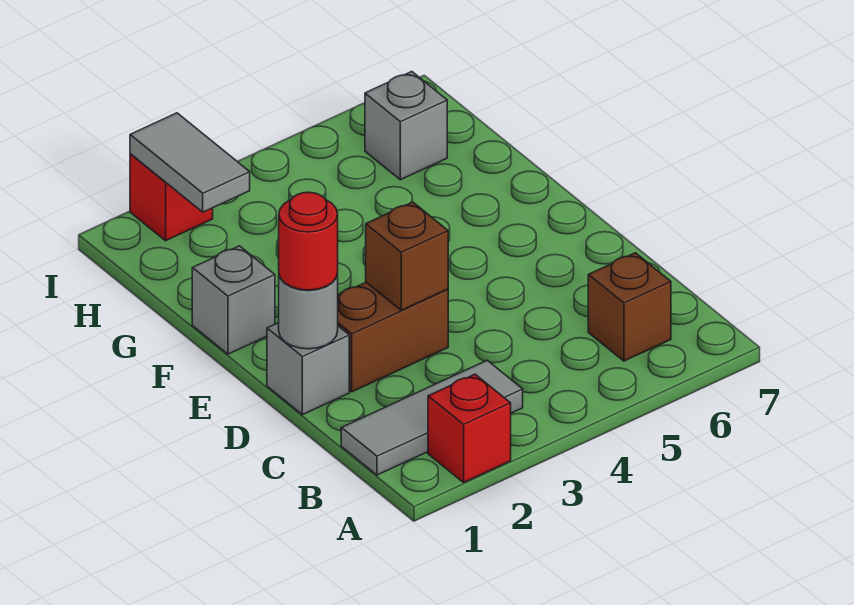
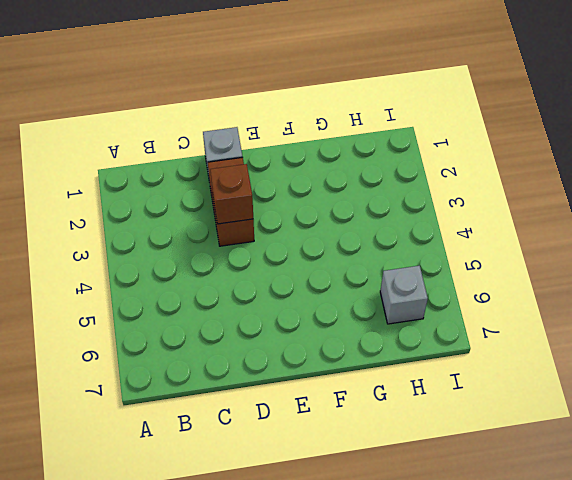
none -> red brick A2 level 1
none -> grey tile B1:B3 level 1
none -> brown brick B6 level 1

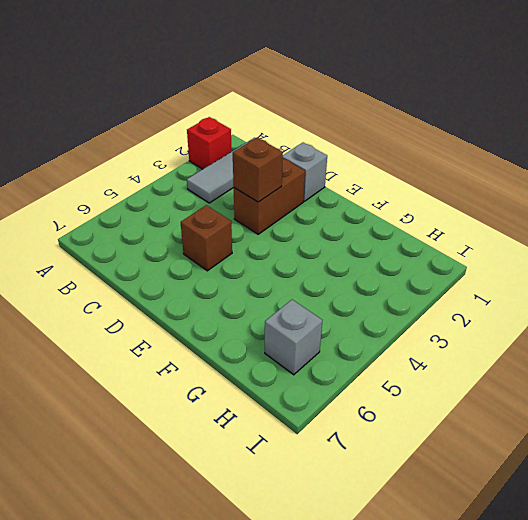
brown brick D5 level 1 -> brown brick B6 level 1
none -> grey brick F1 level 1
none -> red brick I2 level 1
none -> grey round brick D1 level 2

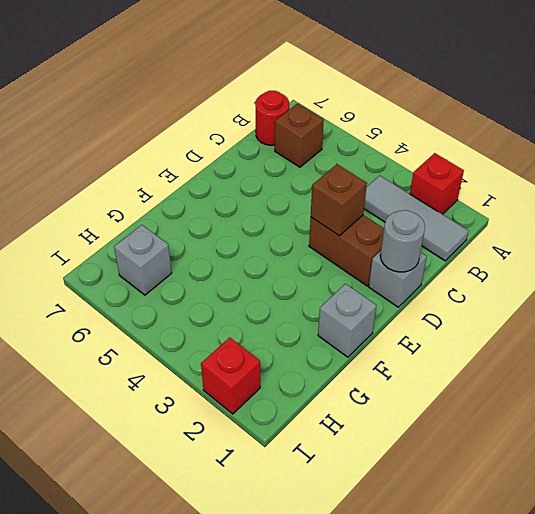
red round brick B7 level 1 -> red round brick D1 level 3
none -> grey tile H2:I2 level 2

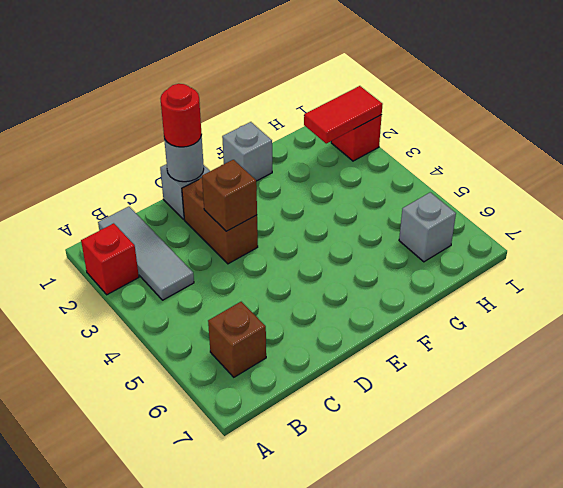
red tile H2:I2 level 2 -> grey tile H2:I2 level 2

